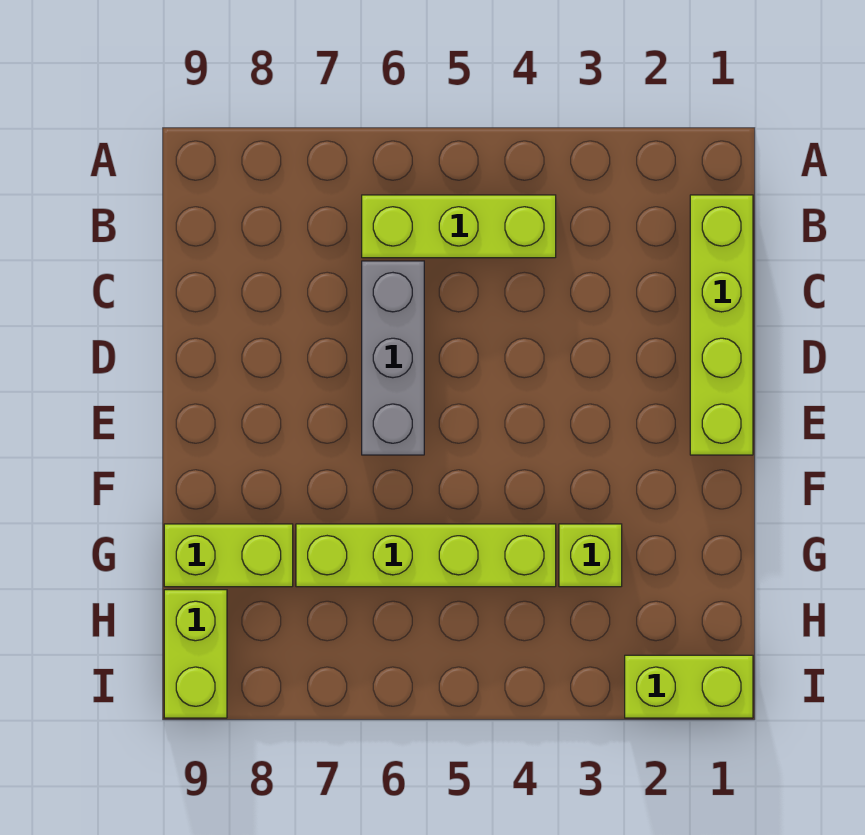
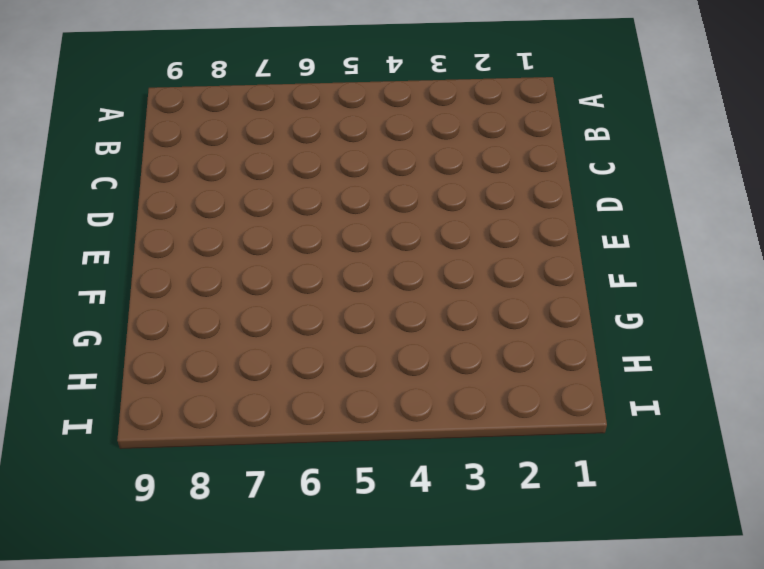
none -> lime brick B1:E1 level 1
none -> lime brick B4:B6 level 1

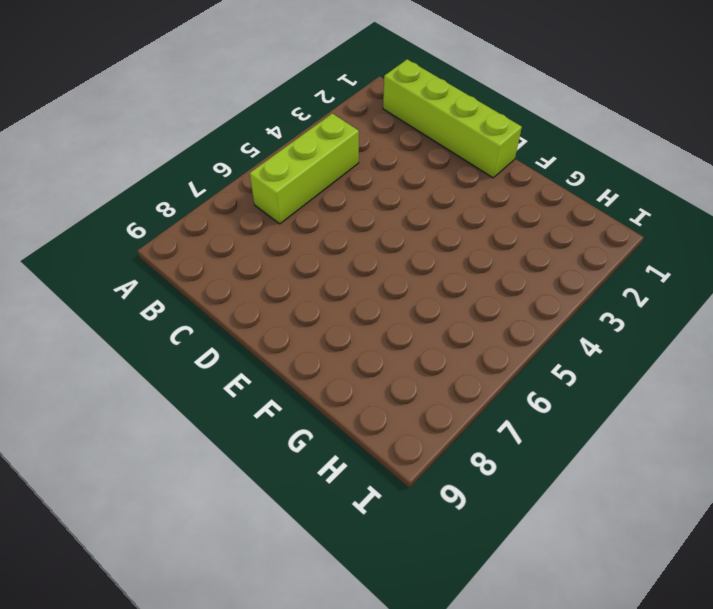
none -> grey brick C6:E6 level 1
none -> lime brick G3 level 1

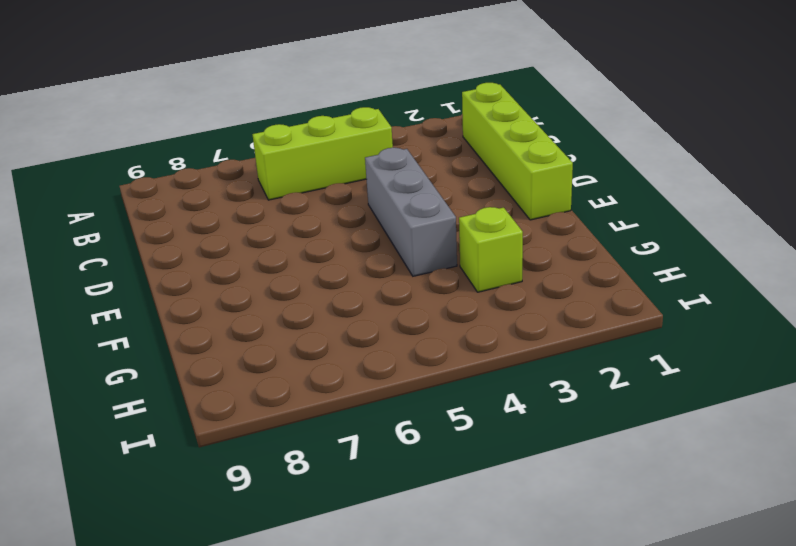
grey brick D4:F4 level 1 -> grey brick C6:E6 level 1
none -> lime brick G4:G7 level 1
none -> lime brick G8:G9 level 1

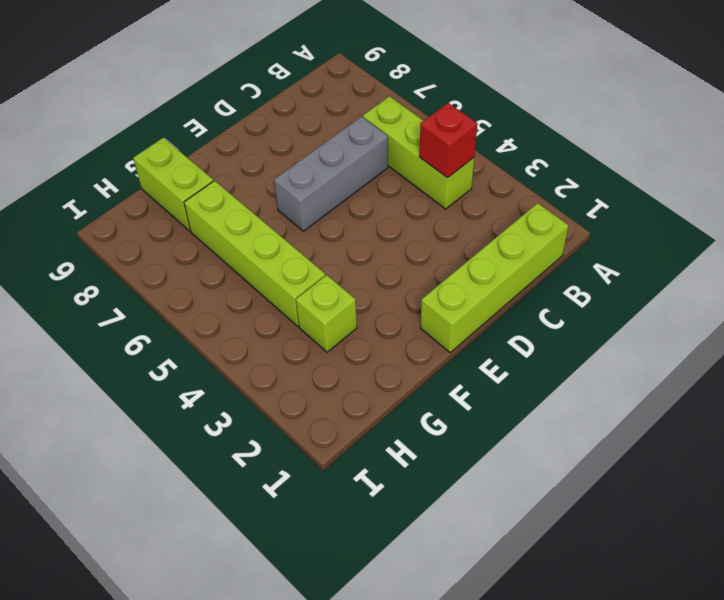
red brick B4 level 2 -> none
none -> lime brick H9:I9 level 1
none -> lime brick I1:I2 level 1

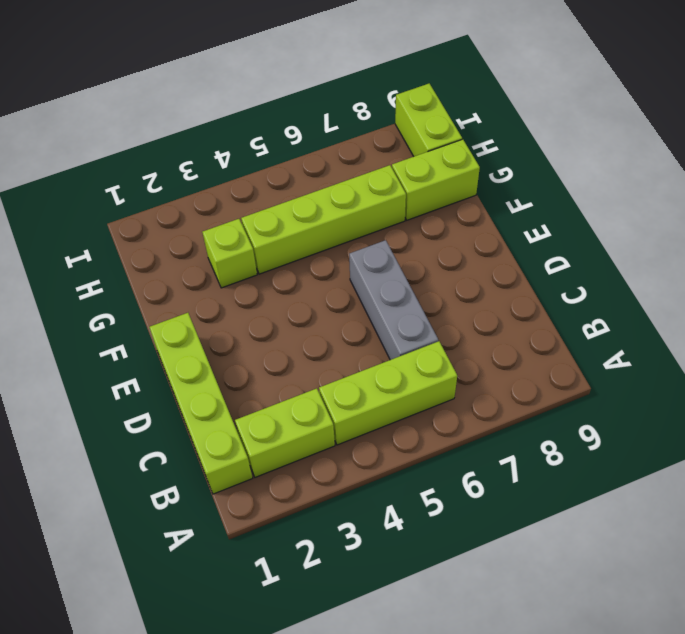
lime brick B2:B3 level 1 -> lime brick I1:I2 level 1

